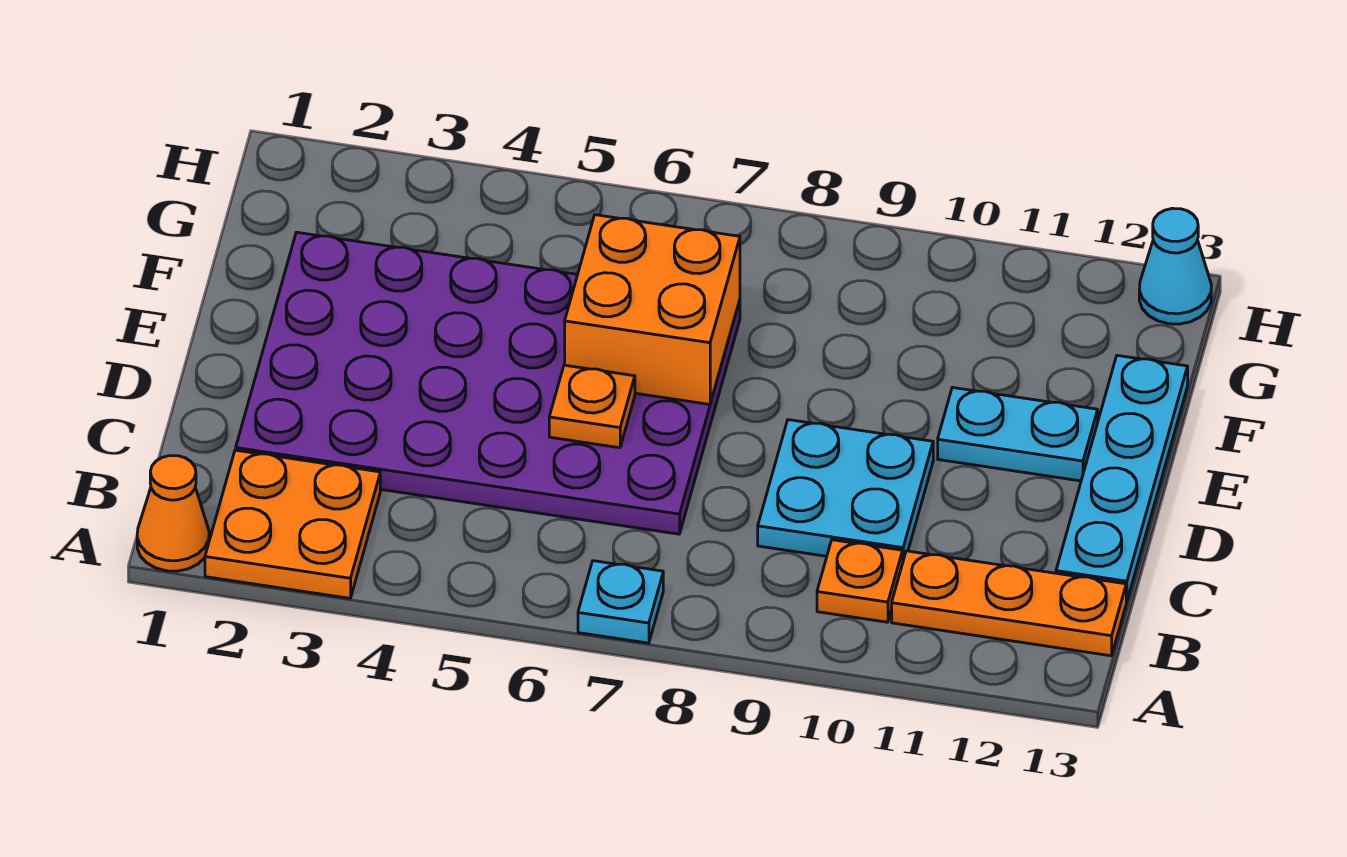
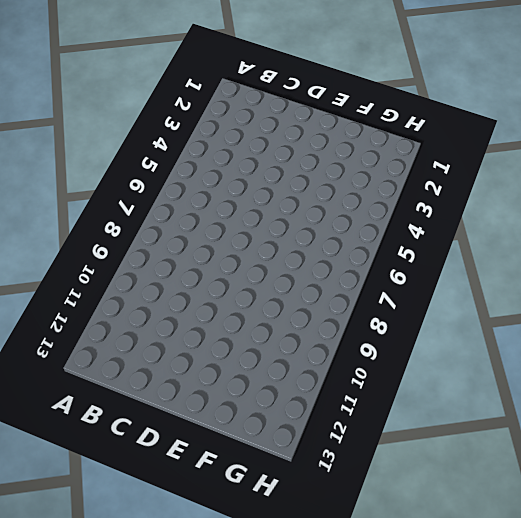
none -> orange cone A1 level 1
none -> orange plate A2:B3 level 1
none -> cyan plate A7 level 1

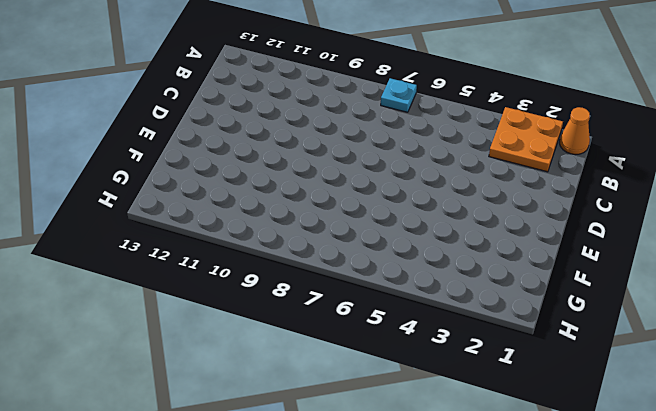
none -> orange plate B10 level 1
none -> orange plate B11:B13 level 1
none -> purple plate C2:F7 level 1

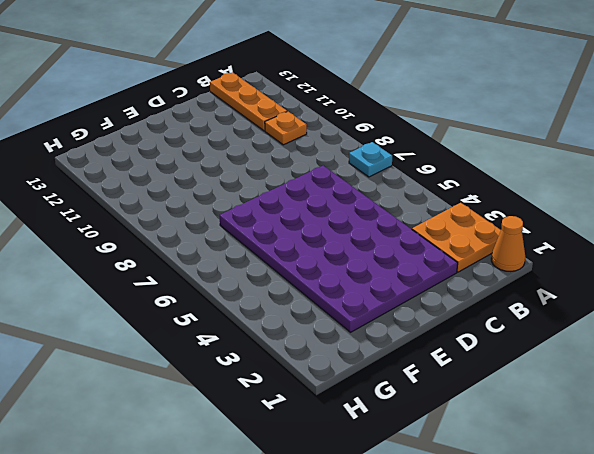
none -> cyan plate C9:D10 level 1
none -> cyan plate C13:F13 level 1
none -> cyan plate E11:E12 level 1

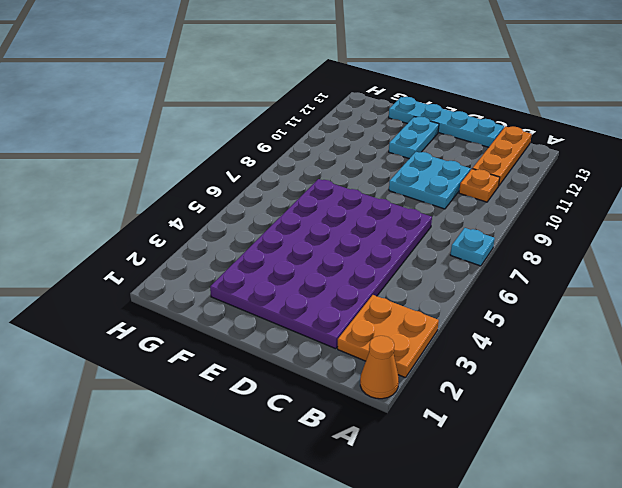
none -> cyan cone H13 level 1
none -> orange plate D6 level 2
none -> orange brick E6:F7 level 2

